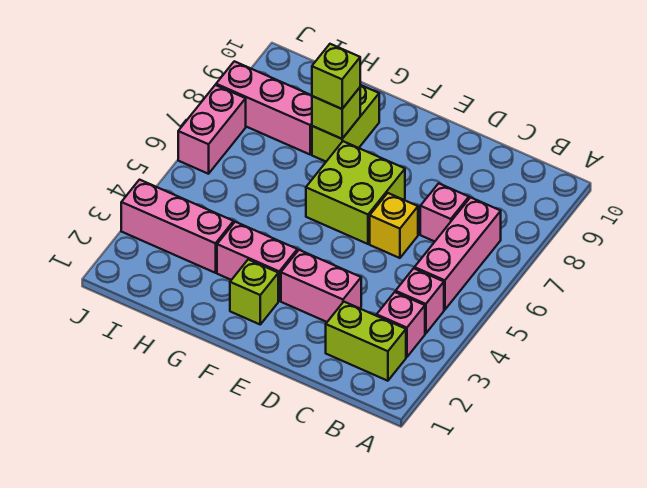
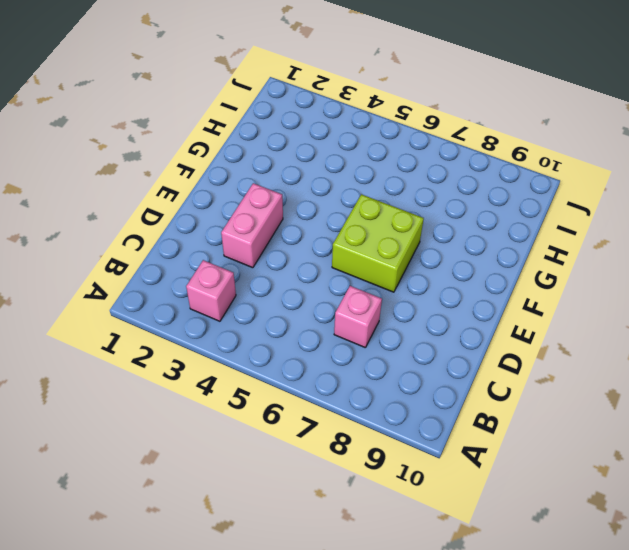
none -> lime brick B2:C2 level 1
none -> pink brick B4 level 1
none -> pink brick B5:B7 level 1

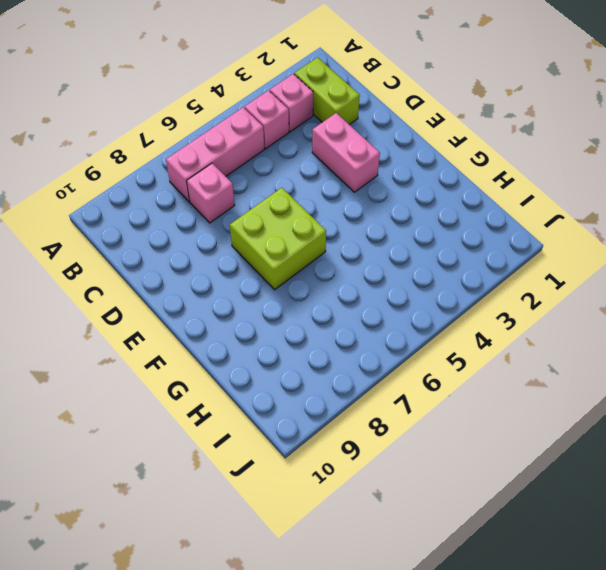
none -> yellow brick D6 level 1
none -> lime brick F2 level 1
none -> pink brick F3:G3 level 1

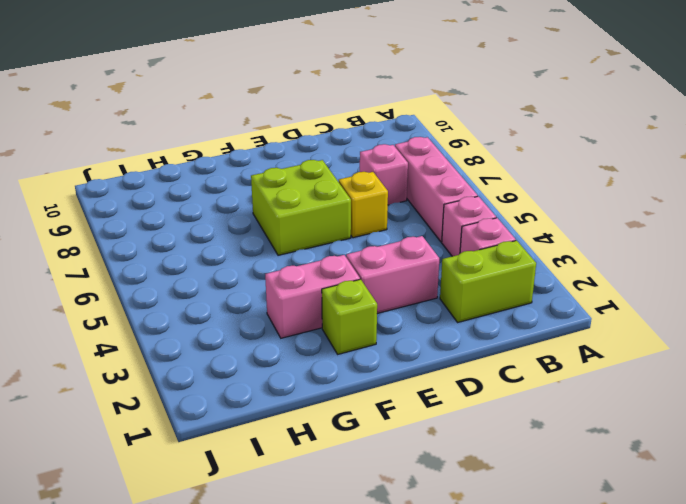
none -> lime brick G8:G9 level 1
none -> pink brick H3:J3 level 1
none -> pink brick H8:J8 level 1

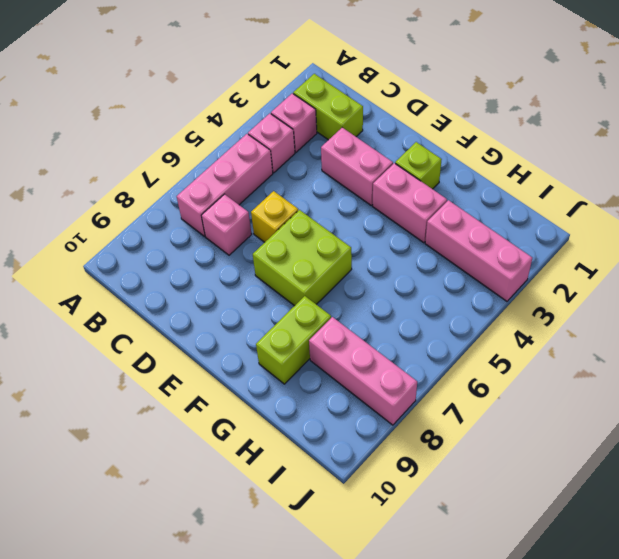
none -> pink brick J6:J7 level 1
none -> lime brick G8 level 2
none -> lime brick G8 level 3

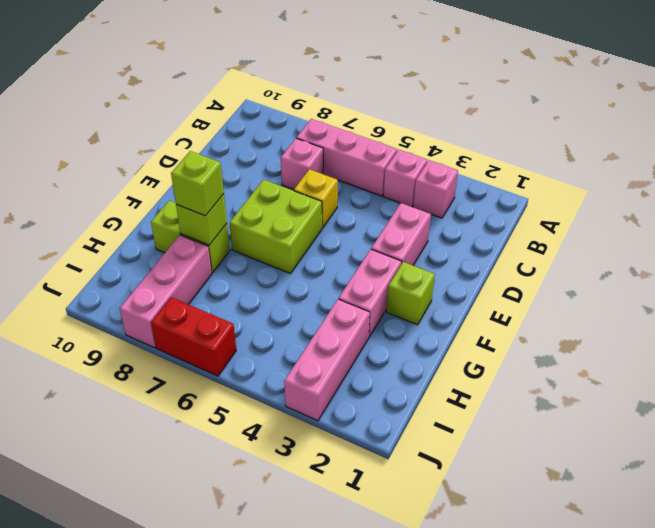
red brick J6:J7 level 1 -> pink brick J6:J7 level 1
none -> lime brick B2:C2 level 1

